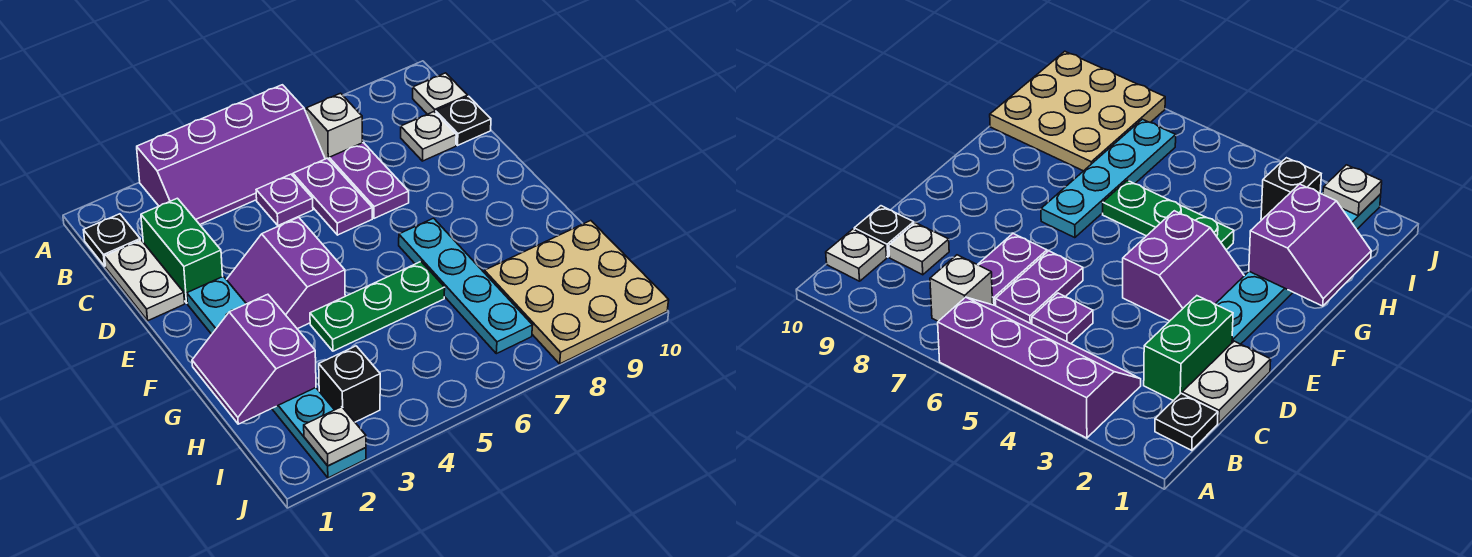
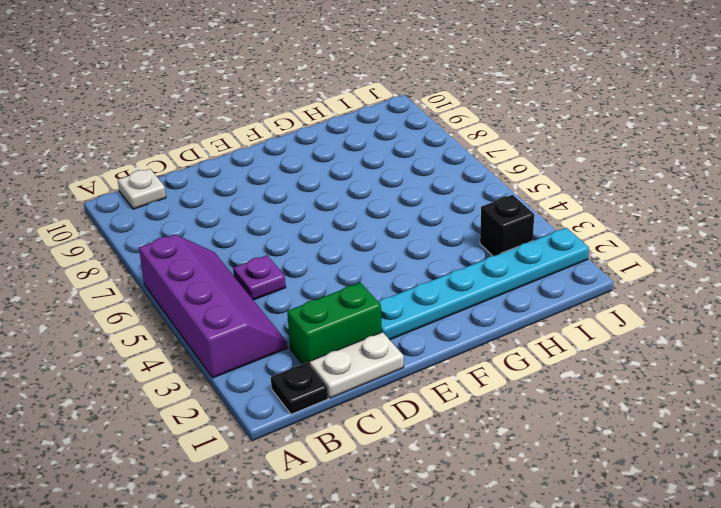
none -> white brick B7 level 1
none -> purple plate C6:D6 level 1
none -> purple plate C7:D7 level 1

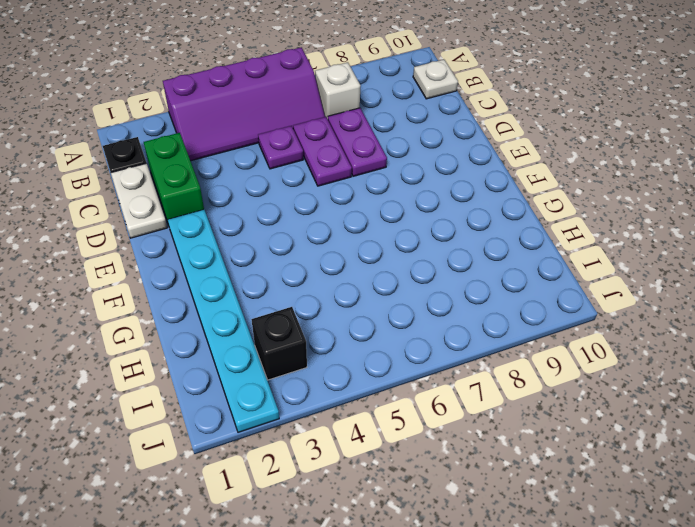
none -> white plate C9 level 1
none -> black plate C10 level 1
none -> purple slope E3:F4 level 1 top 4

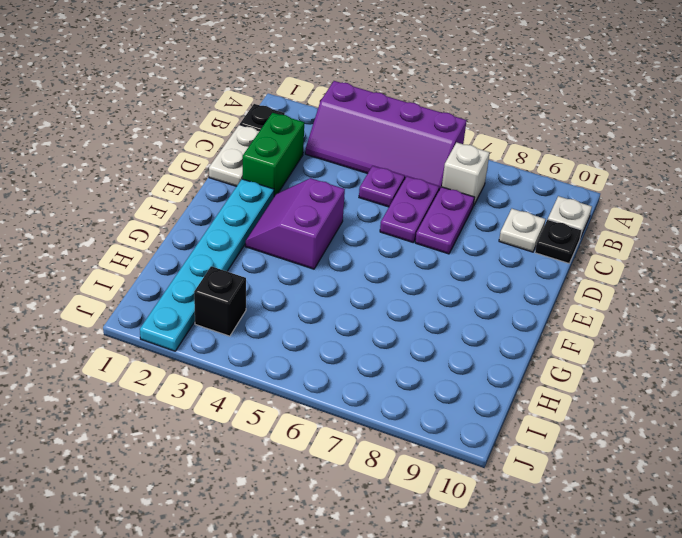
none -> cyan plate F7:I7 level 1
none -> green plate G4:G6 level 1
none -> tan plate H8:J10 level 1

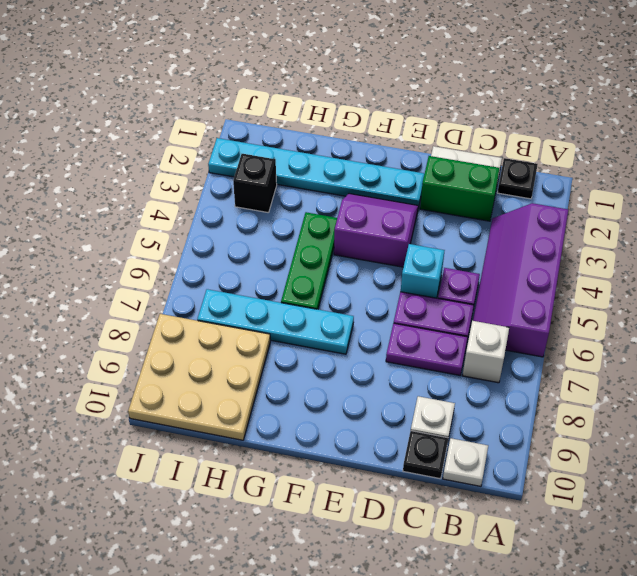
cyan brick D5 level 1 -> none
none -> purple slope G1:H2 level 2 top 2
none -> white plate J2 level 2

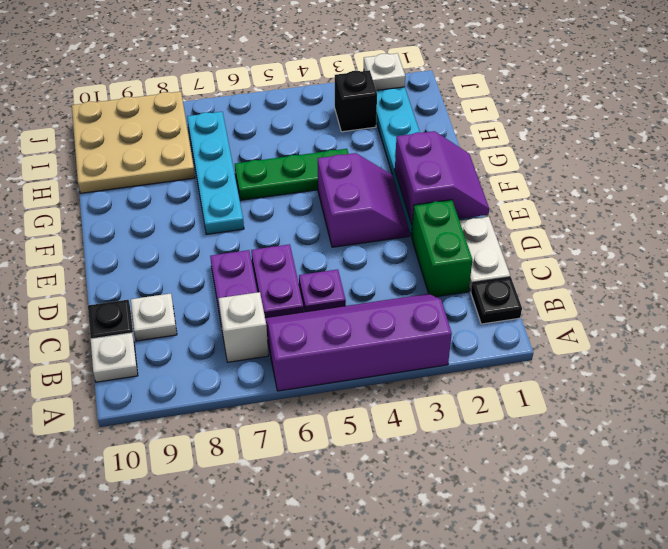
purple slope E1:F2 level 2 top 2 -> purple slope G1:H2 level 2 top 2

